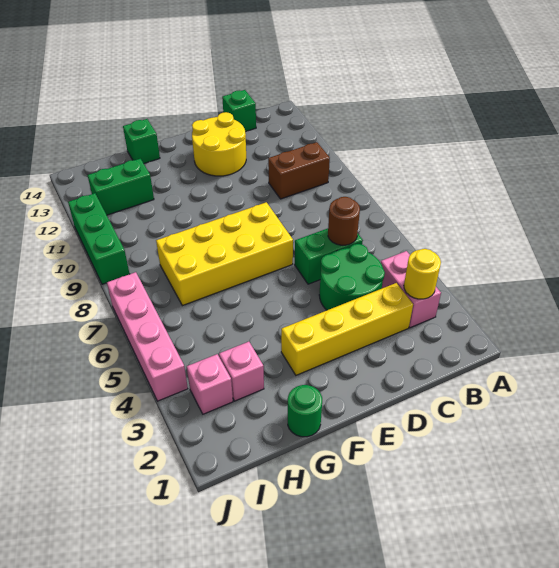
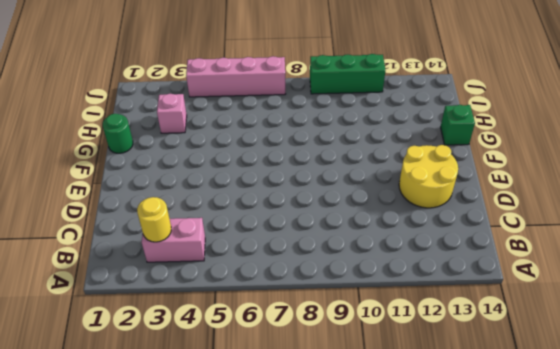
none -> brown brick B10:C10 level 1
none -> yellow brick C3:F3 level 1
none -> green round brick C4:D5 level 1

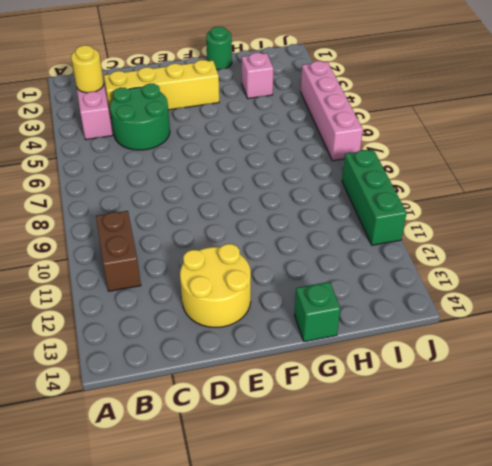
brown brick B10:B11 level 1 -> brown brick B10:C10 level 1
none -> green brick C6:D6 level 1
none -> green brick C14 level 1
none -> yellow brick E7:H8 level 1

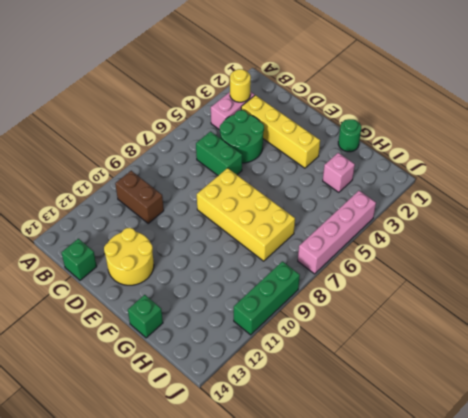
none -> green brick H12:I12 level 1
none -> pink brick I3 level 1
none -> brown round brick C6 level 2

